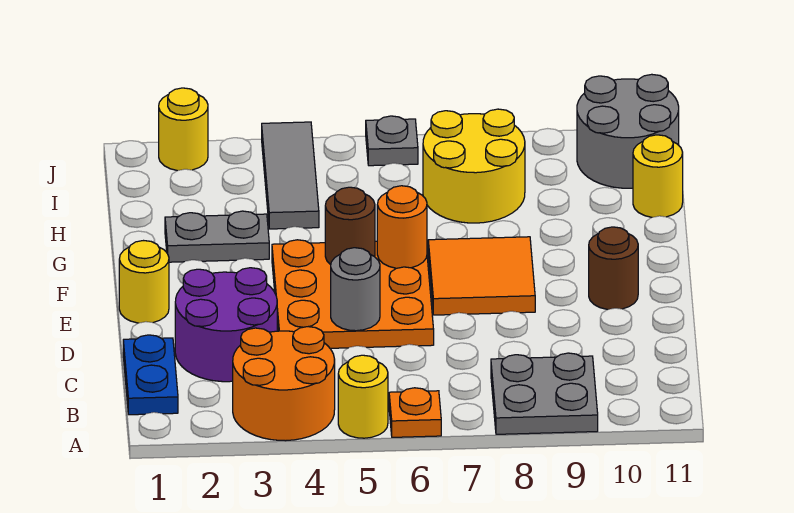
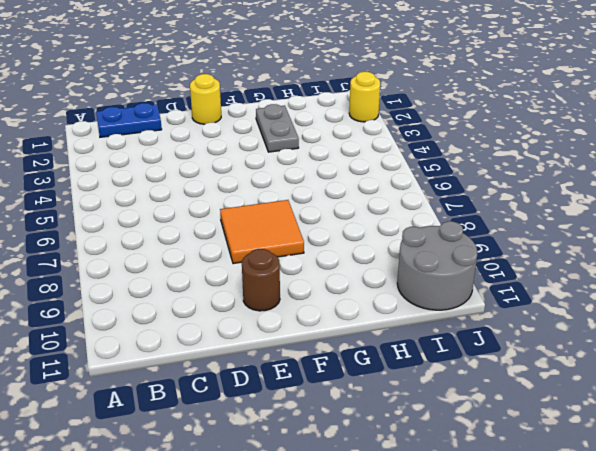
none -> orange round brick A3:B4 level 1
none -> yellow round brick A5 level 1
none -> orange plate A6 level 1

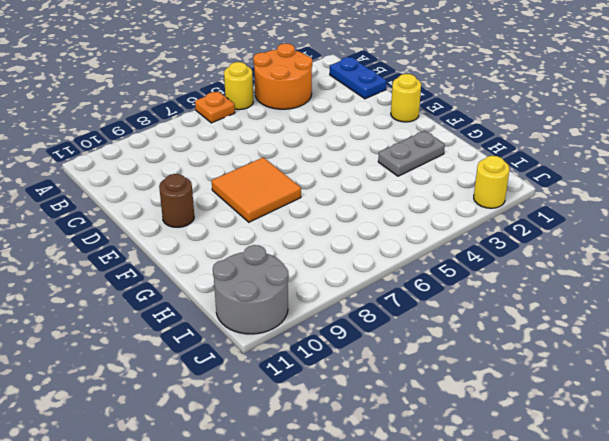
none -> grey plate A8:B9 level 1
none -> purple round brick C2:D3 level 1
none -> orange plate D4:F6 level 1

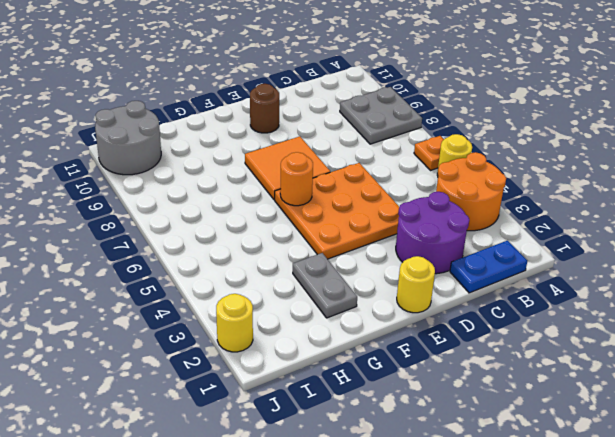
none -> grey tile H4:J4 level 1
none -> yellow round brick H7:I8 level 1
none -> yellow round brick H11 level 1

